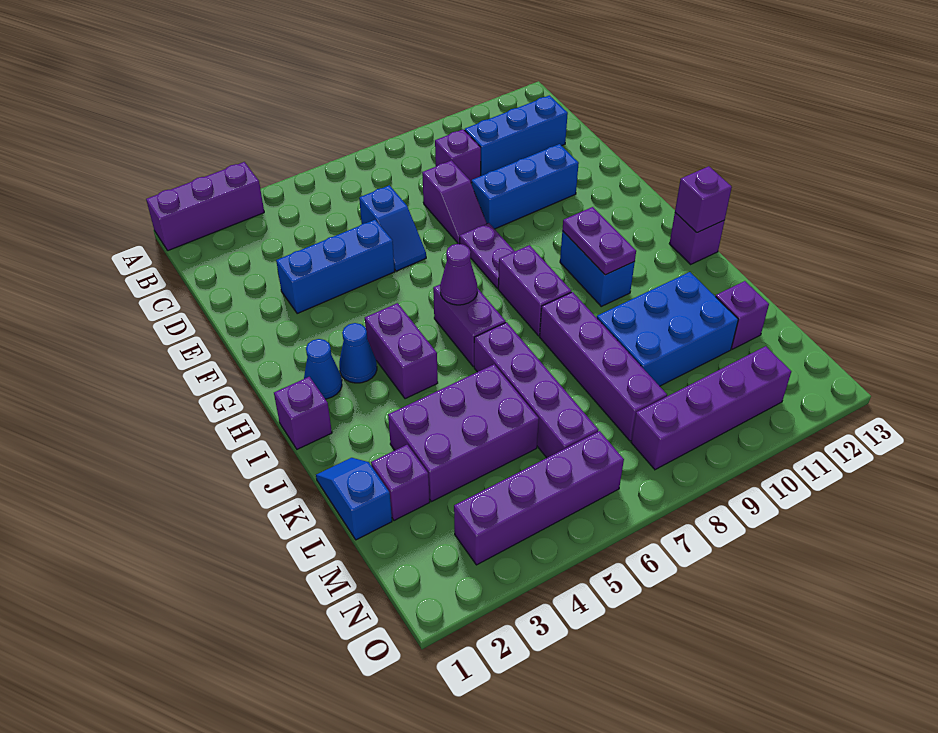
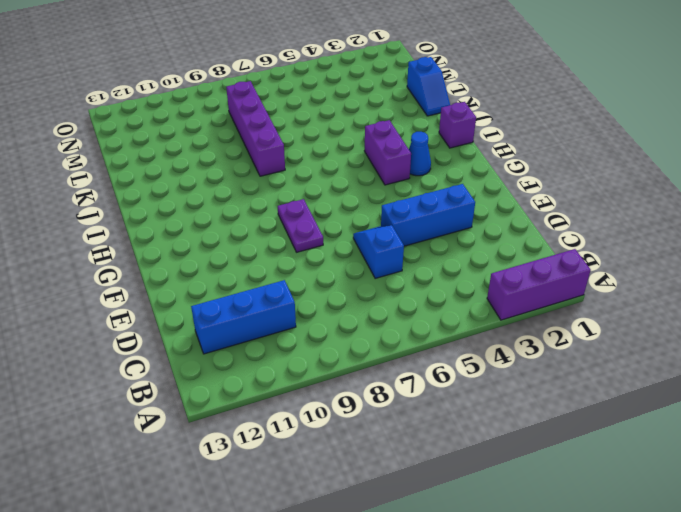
none -> purple brick C9 level 1
none -> purple slope D8:E8 level 1 top D
none -> blue brick E9:E11 level 1

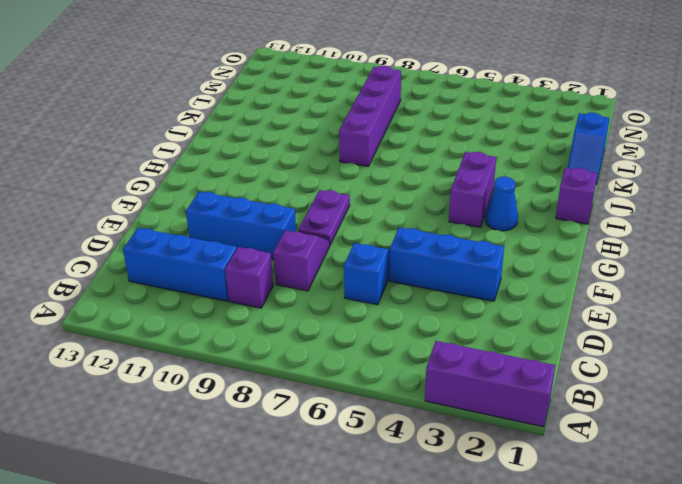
none -> blue cone H2 level 1
none -> purple brick H6:I6 level 1
none -> purple brick H8:I8 level 1

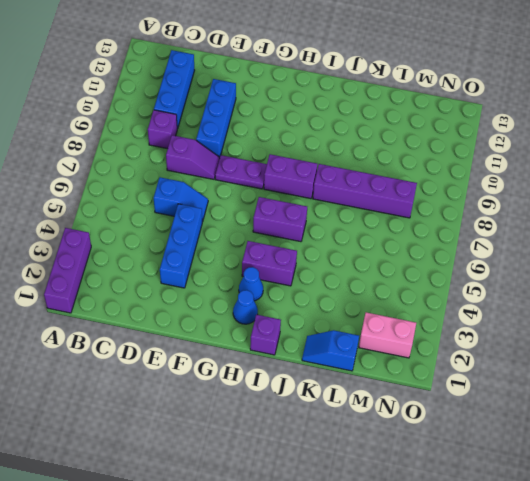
pink brick M2:N2 level 1 -> none
none -> blue brick H10:I10 level 1
none -> purple brick I13 level 1
none -> purple brick J6:M6 level 1

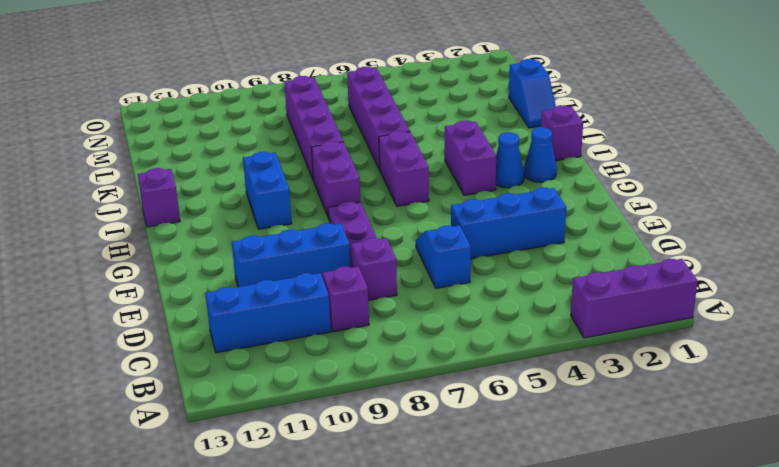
none -> purple brick K3:L5 level 1
none -> blue brick K9:L11 level 1
none -> purple brick L2 level 1

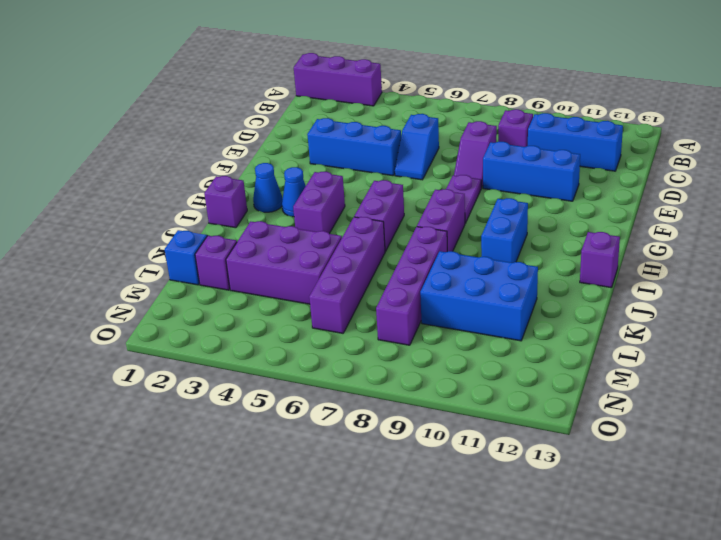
none -> purple brick L12 level 1
none -> purple brick N3:N6 level 1
none -> purple brick N8:N11 level 1

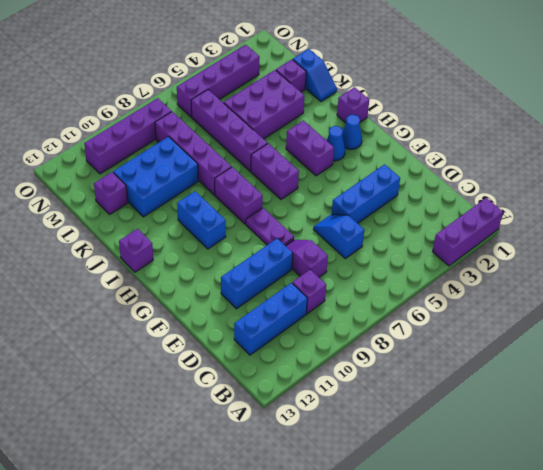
none -> purple cone H6 level 2
none -> purple plate H10:I10 level 2
none -> purple brick I13 level 2

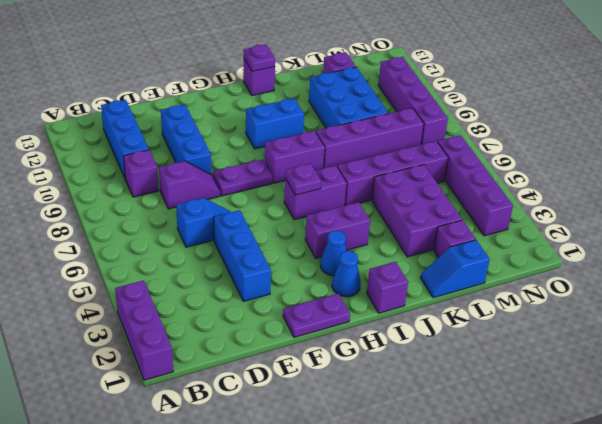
purple plate F1:G1 level 1 -> purple plate H10:I10 level 2
purple plate H6 level 2 -> purple cone H6 level 2
purple plate I13 level 2 -> purple brick I13 level 2

